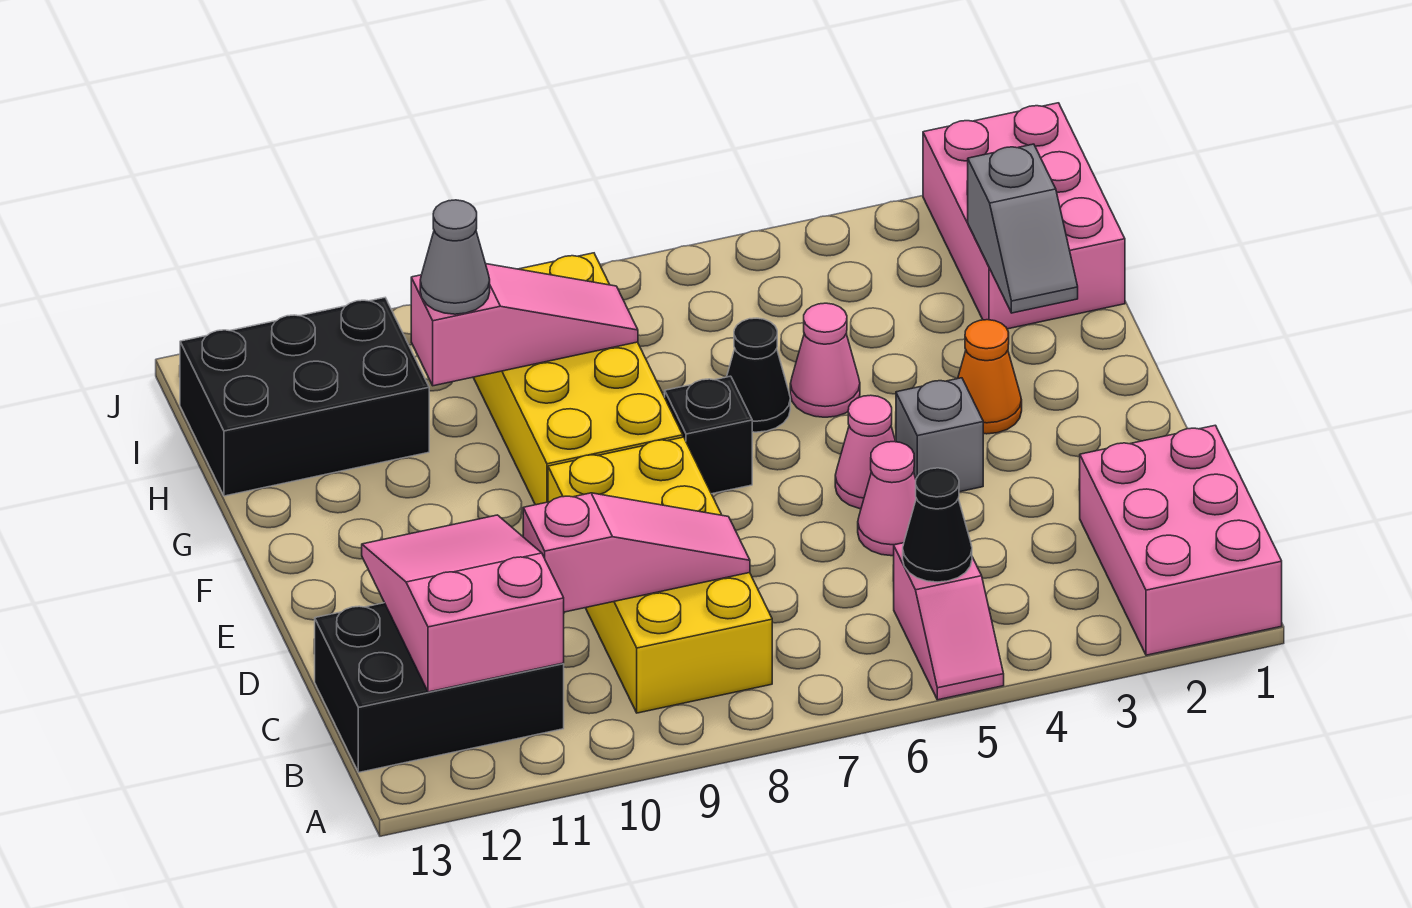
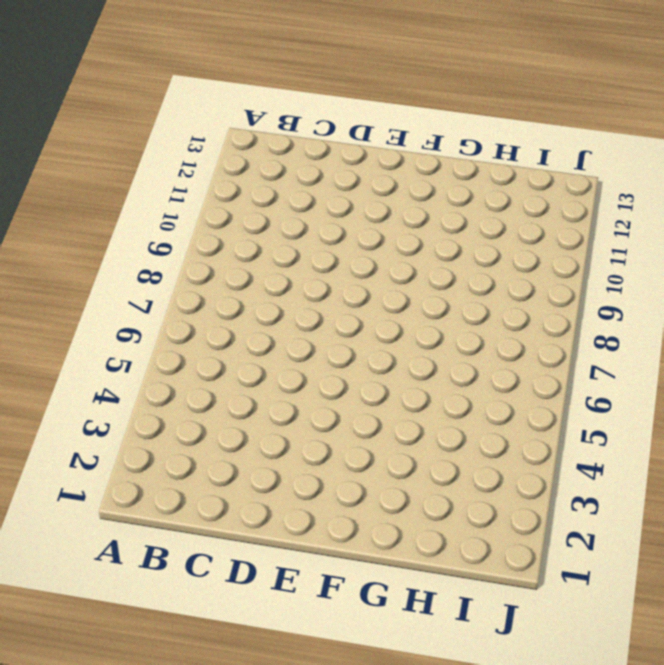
none -> pink brick A1:C2 level 1
none -> pink slope A5:B5 level 1 top B
none -> yellow brick B8:E9 level 1

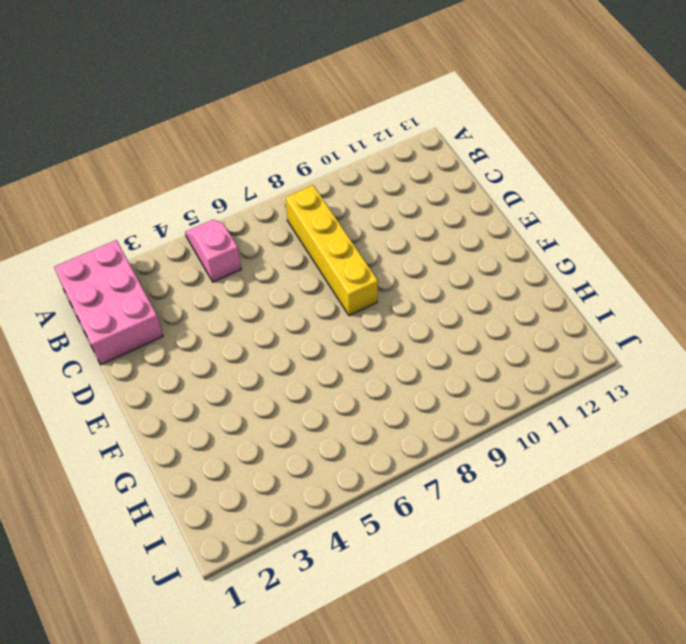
yellow brick B8:E8 level 1 -> yellow brick B8:E9 level 1
none -> black brick B11:C13 level 1
none -> pink cone D5 level 1
none -> grey brick E4 level 1

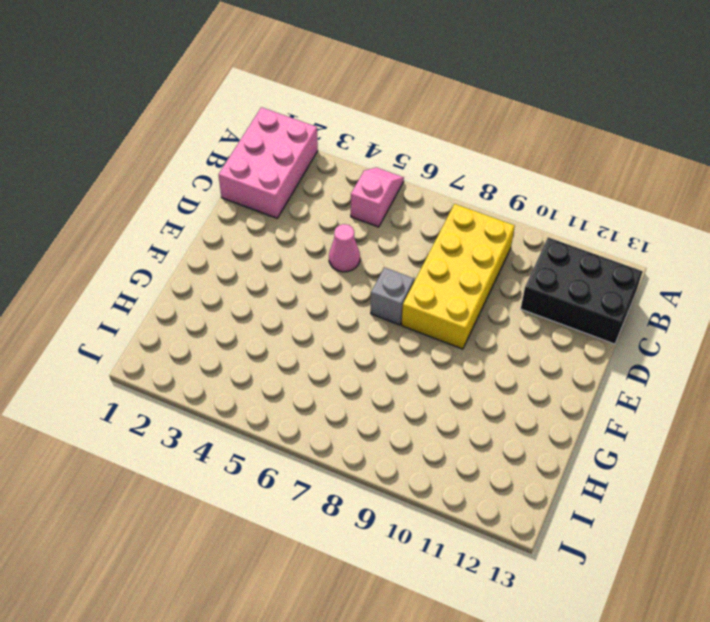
grey brick E7 level 1 -> grey brick E4 level 1
none -> pink cone E5 level 1
none -> orange cone F3 level 1
none -> black brick F7 level 1

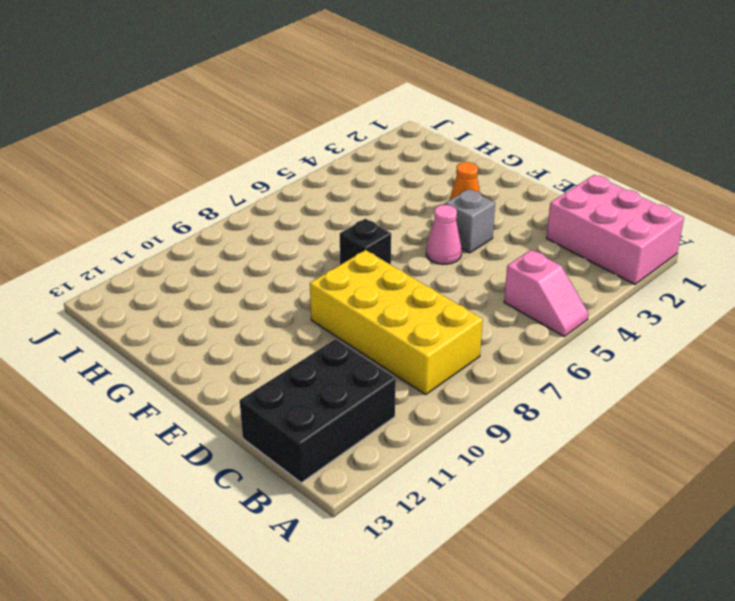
none -> pink cone D5 level 1
none -> yellow brick F8:I9 level 1
none -> pink cone G5 level 1

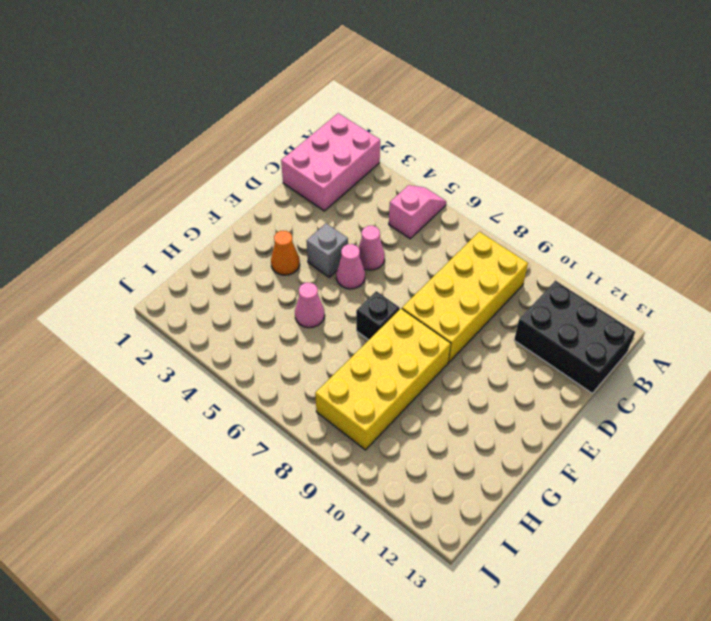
none -> black cone G6 level 1
none -> pink brick H1:J2 level 1
none -> black brick H11:I13 level 1

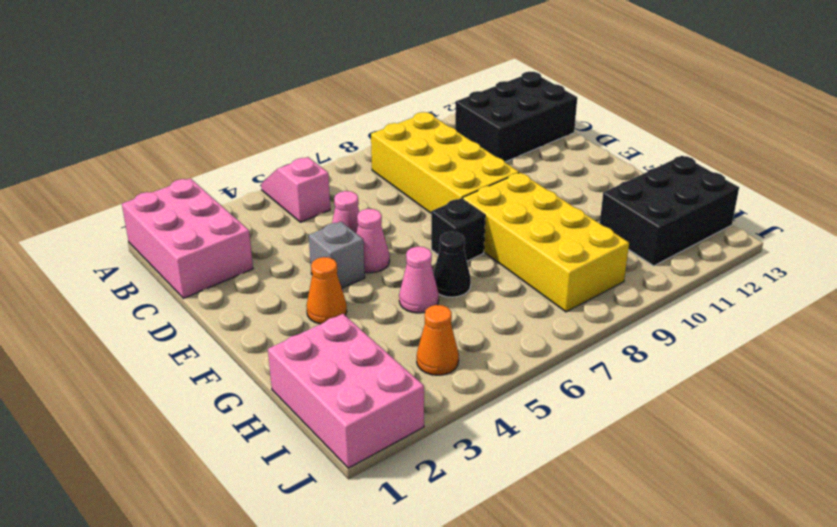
orange cone I4 level 1 -> none
none -> black cone B5 level 2
none -> pink slope B11:D12 level 2 top B
none -> pink slope C8:C10 level 2 top 10

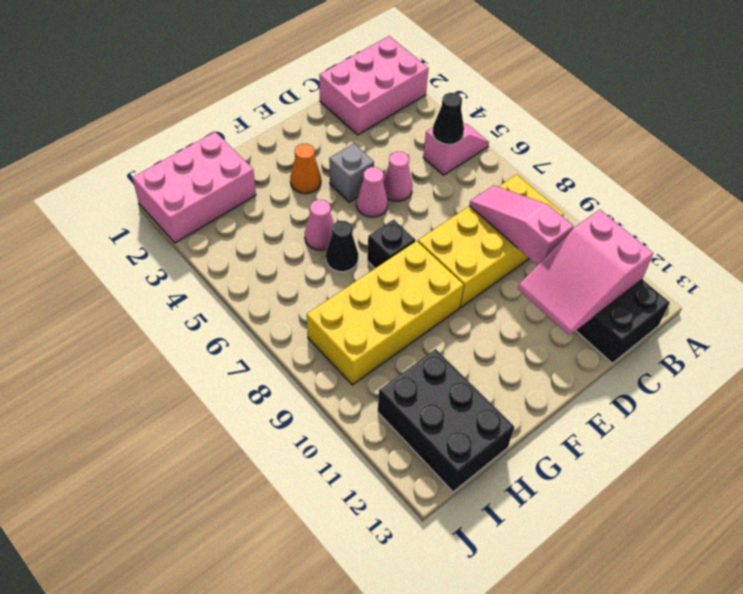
none -> grey slope G2:H2 level 2 top H
none -> pink slope H8:H10 level 2 top 10
none -> grey cone H10 level 3

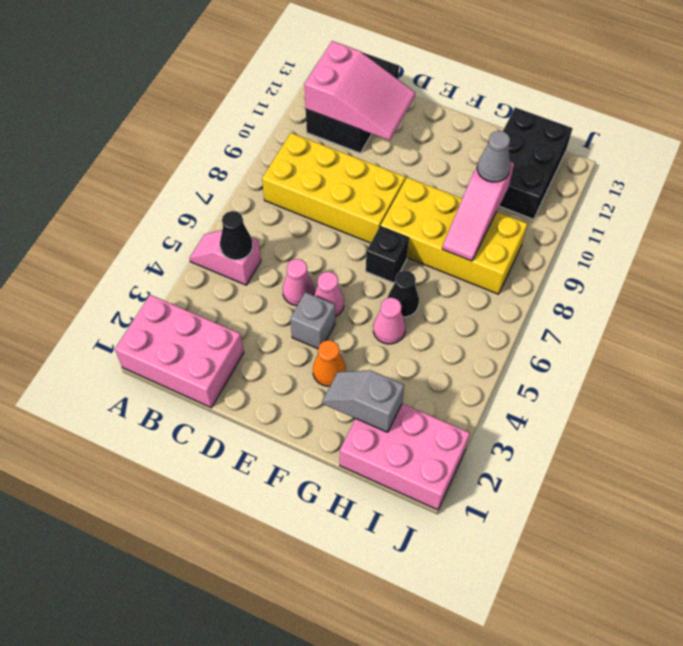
none -> pink slope C8:C10 level 2 top 10

